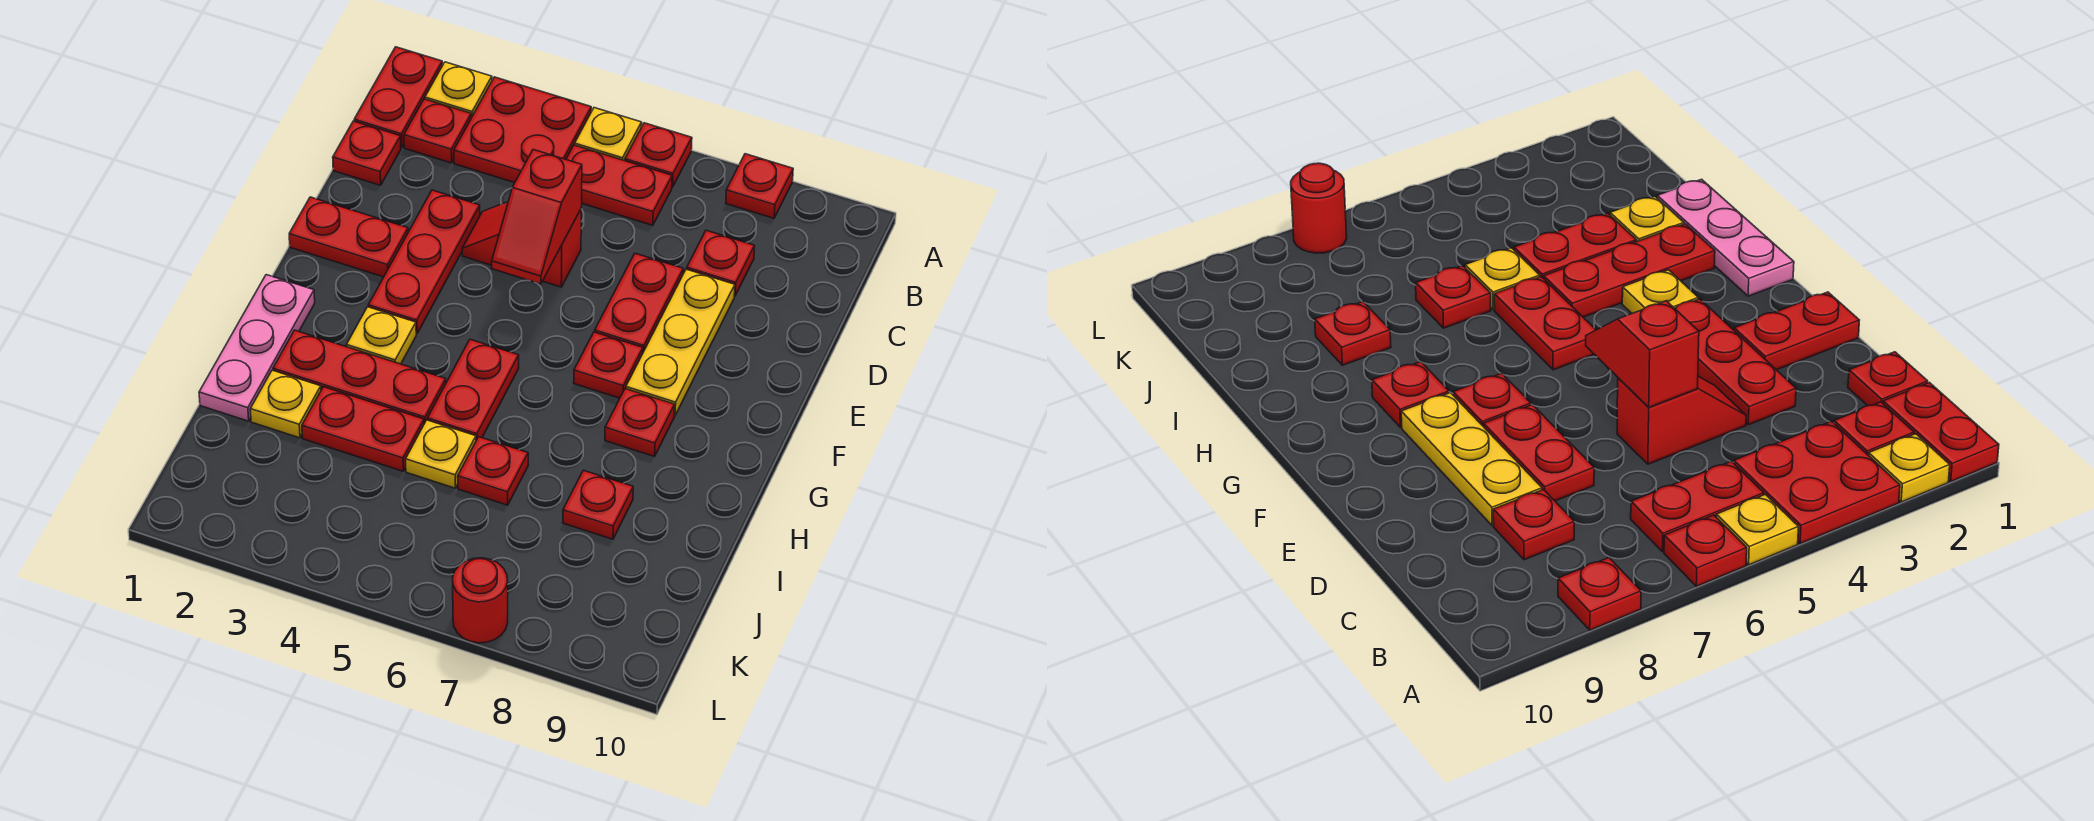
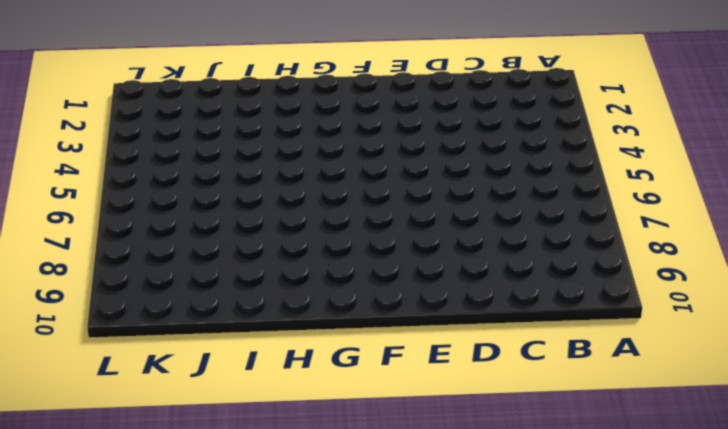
none -> red plate A1:B1 level 1
none -> yellow plate A2 level 1
none -> red plate A3:B4 level 1

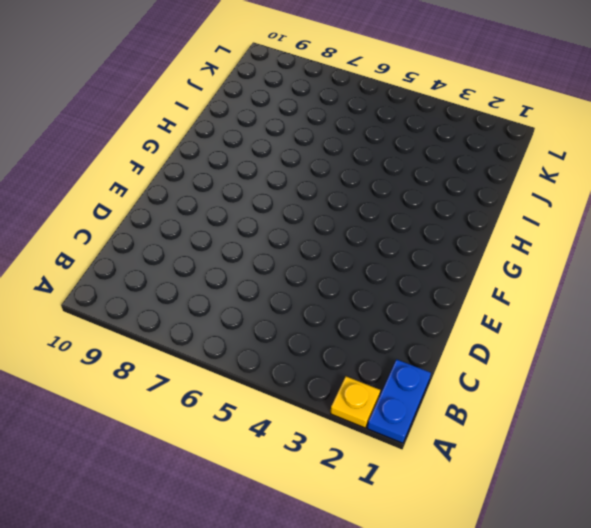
blue plate A1:B1 level 1 -> red plate A1:B1 level 1
none -> red plate A3:B4 level 1
none -> yellow plate A5 level 1
none -> red plate A6 level 1

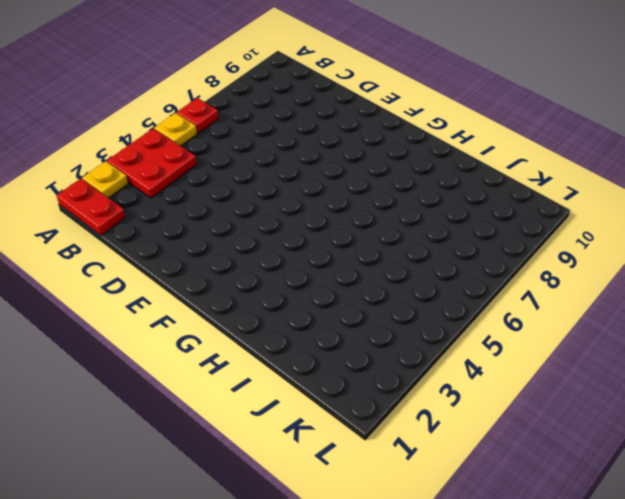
none -> red plate A8 level 1
none -> red plate B2 level 1
none -> red plate B5:B6 level 1

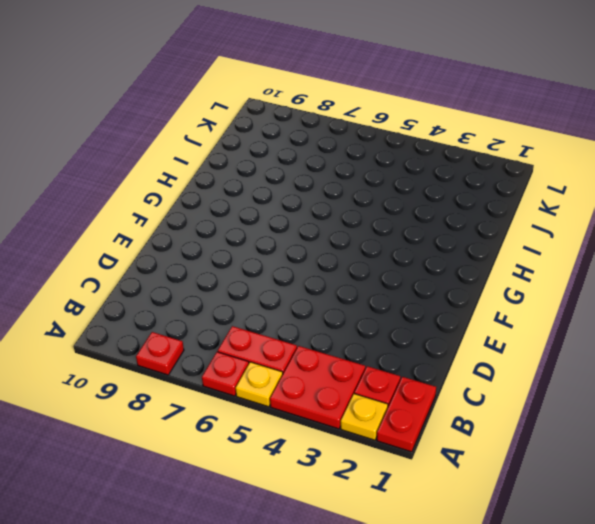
none -> red plate C1 level 1
none -> red plate C8 level 1
none -> red plate D3:F3 level 1

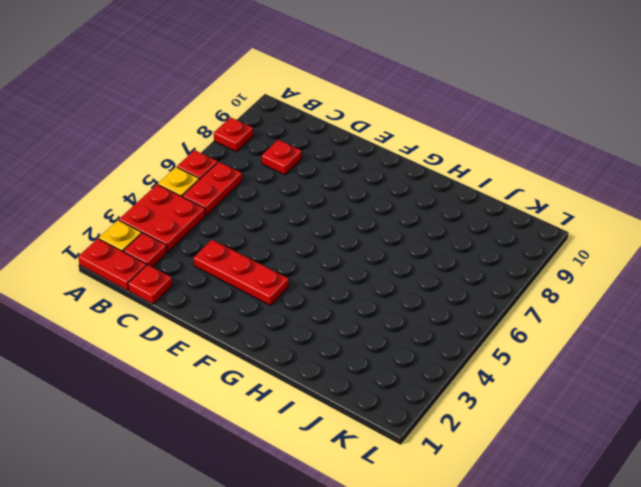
none -> red slope D4:D5 level 1 top 5
none -> red plate D7:E7 level 1
none -> yellow plate D8:F8 level 1

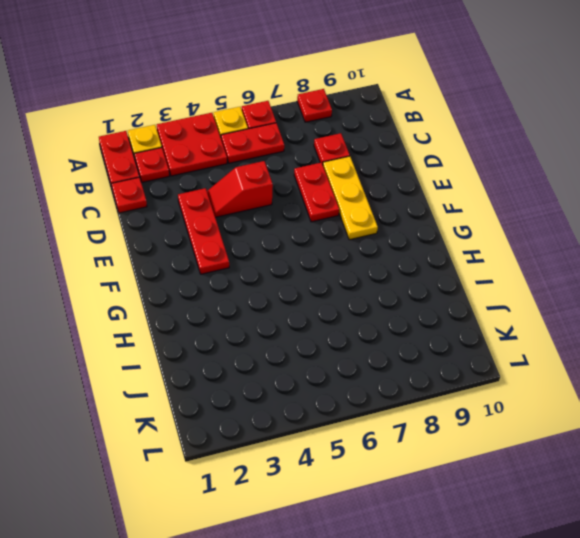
none -> red plate E1:E2 level 1
none -> red plate F7 level 1
none -> pink plate G1:I1 level 1

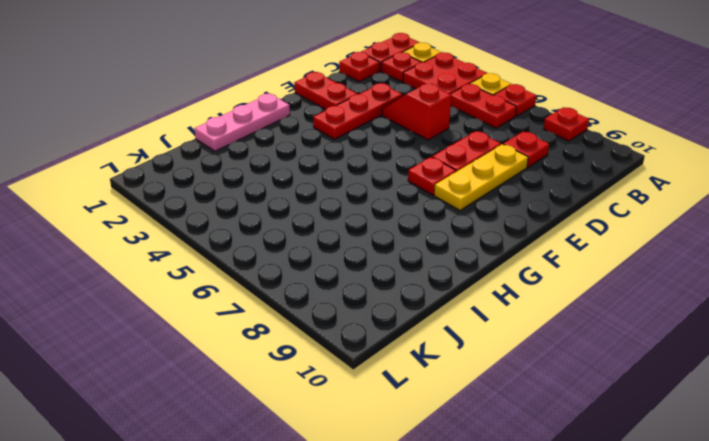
none -> yellow plate G3 level 1
none -> red plate G5:H5 level 1
none -> red plate G8 level 1

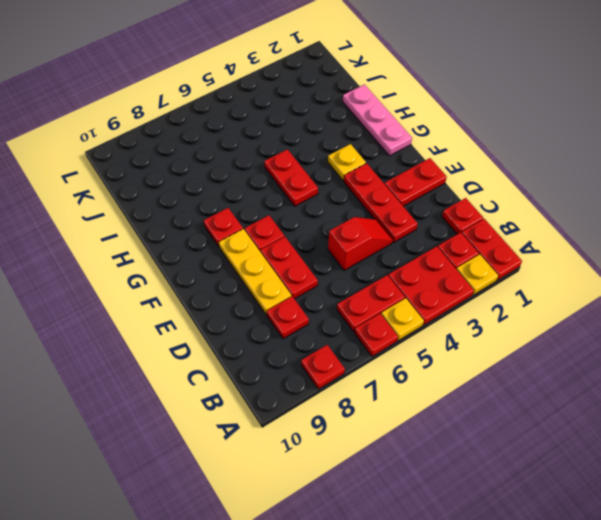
none -> red plate H2:H4 level 1
none -> yellow plate I2 level 1
none -> red plate I3:I4 level 1

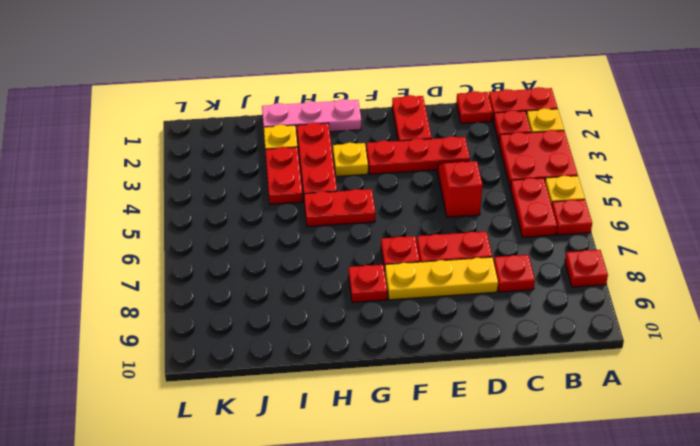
none -> yellow plate I5 level 1
none -> red plate I6 level 1
none -> red plate I8 level 1

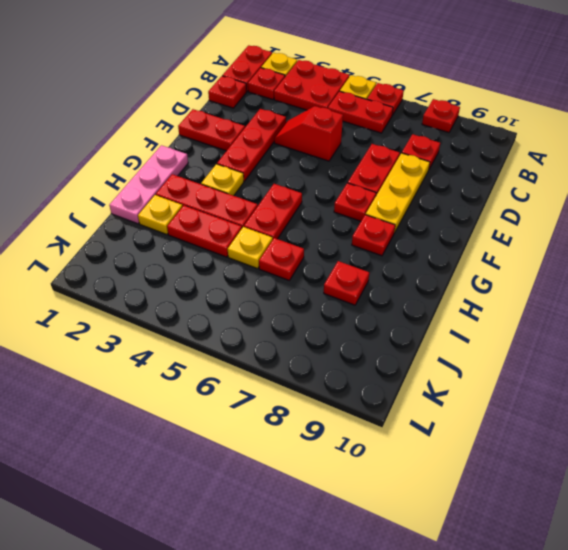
none -> red round brick L7 level 1
none -> red slope D5:E5 level 2 top D

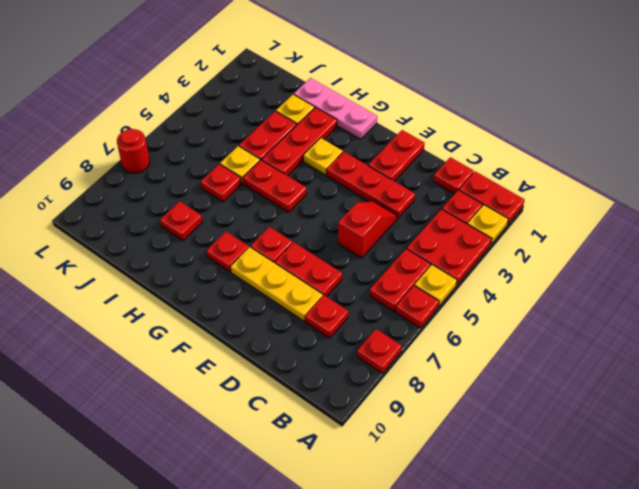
none -> red slope D5:E5 level 2 top D

